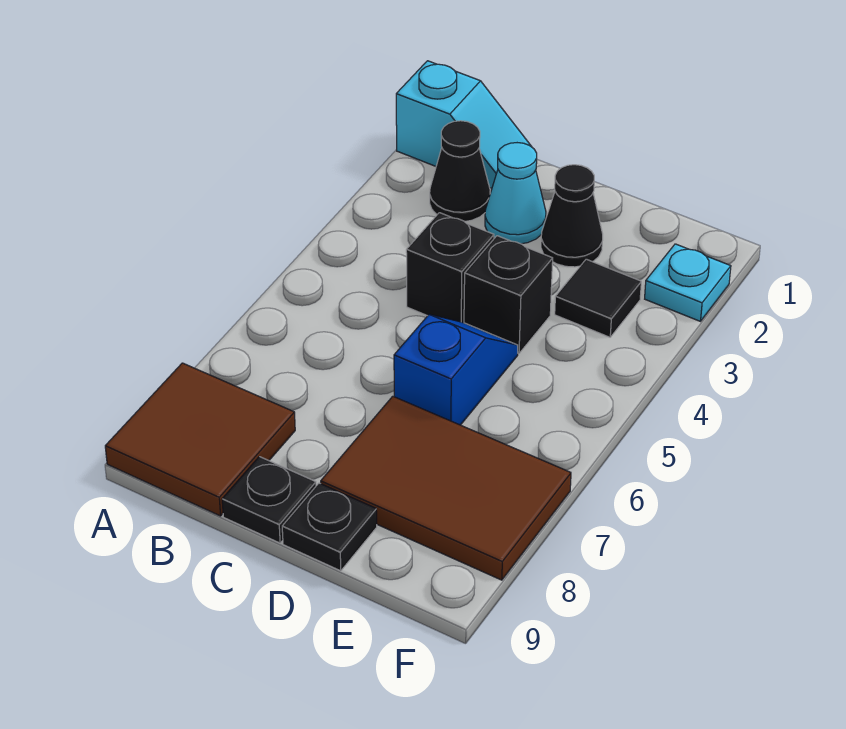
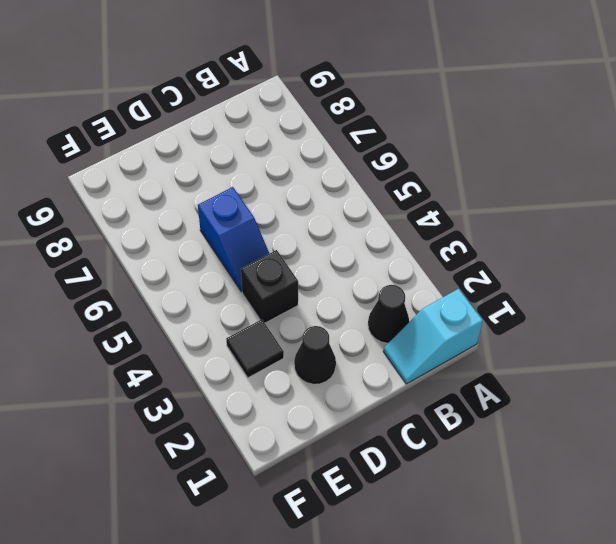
none -> brown tile A8:B9 level 1
none -> cyan cone C2 level 1
none -> black brick C4 level 1

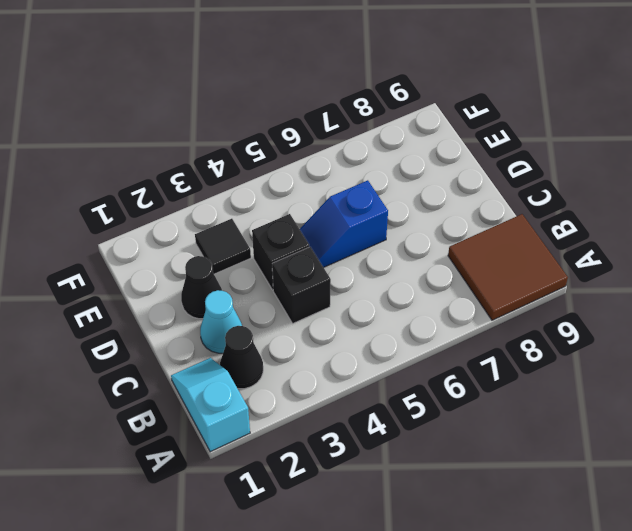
none -> black plate C9 level 1
none -> brown tile D7:F8 level 1
none -> black plate D9 level 1

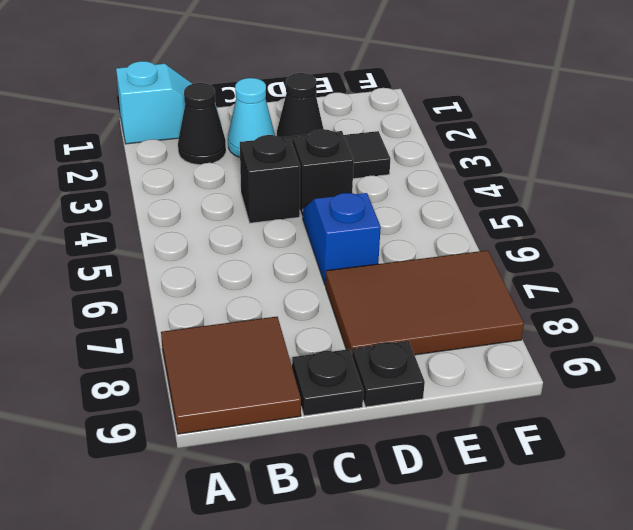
none -> cyan plate F2 level 1

